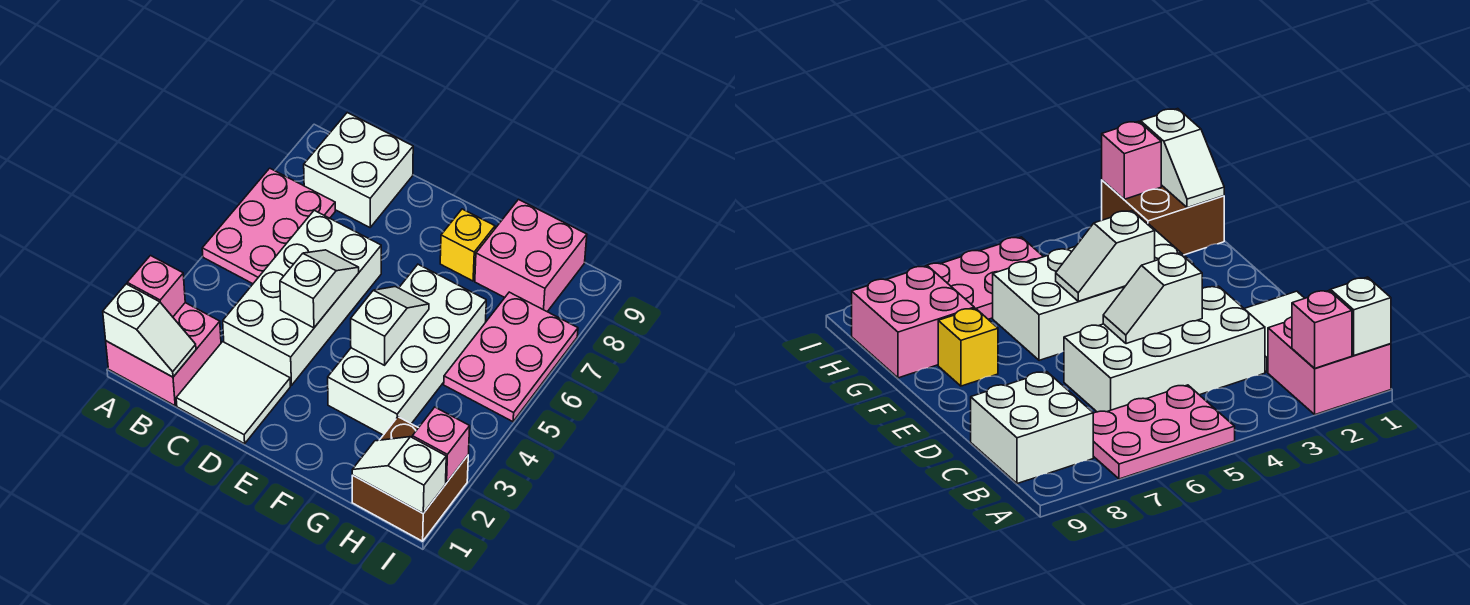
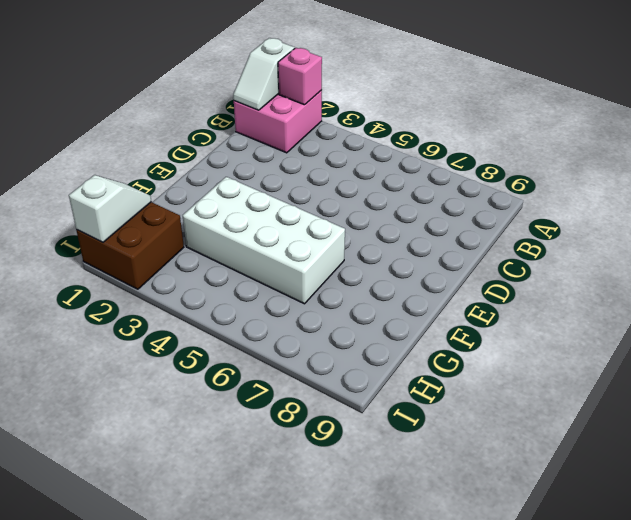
none -> pink plate A5:B7 level 1
none -> white brick B8:C9 level 1
none -> white tile C1:D2 level 1

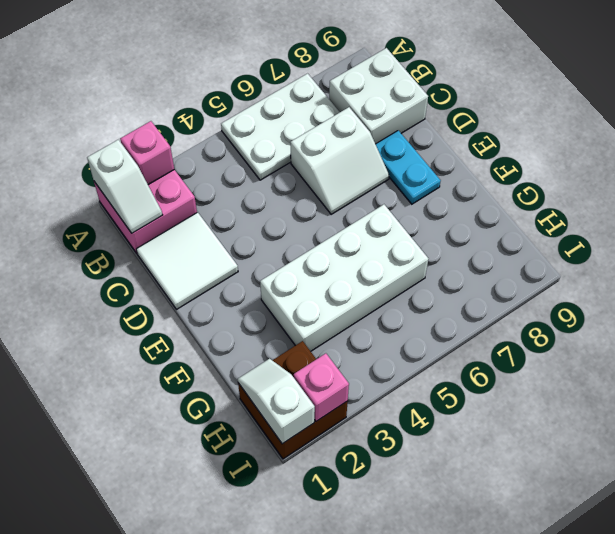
white plate A5:B7 level 1 -> pink plate A5:B7 level 1
white slope C6:D7 level 1 top C -> white brick C3:D6 level 1
cyan plate D8:E8 level 1 -> none
none -> yellow brick F8 level 1
none -> pink brick G8:H9 level 1
none -> pink plate H5:I7 level 1

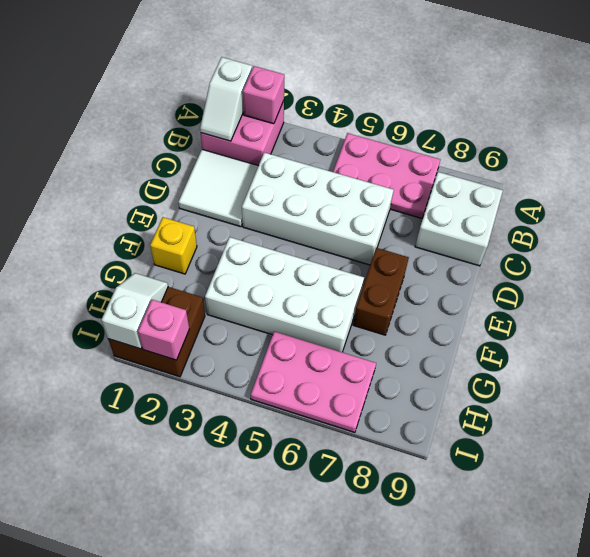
brown brick E7:F7 level 1 -> none
yellow brick F1 level 1 -> yellow brick F8 level 1
none -> pink brick G8:H9 level 1
none -> white slope D4:D5 level 2 top 4
none -> white slope F4:F5 level 2 top 4

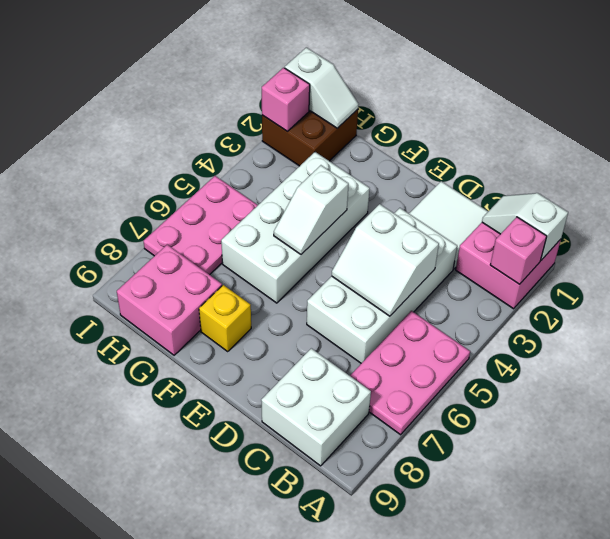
white slope C4:D5 level 2 top 4 -> white slope D4:D5 level 2 top 4

